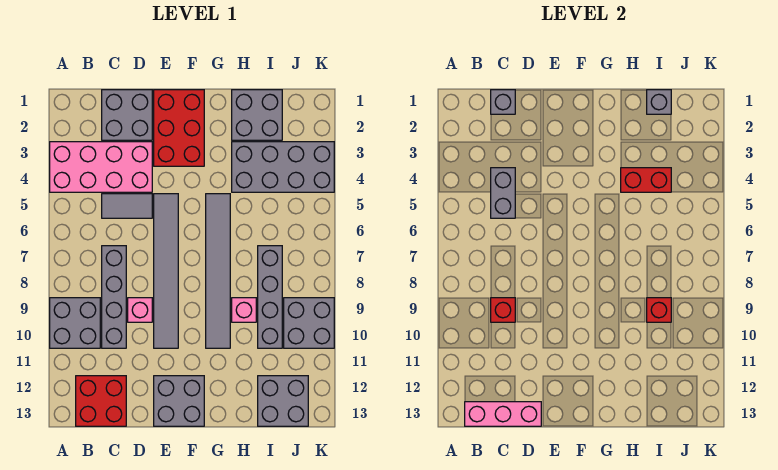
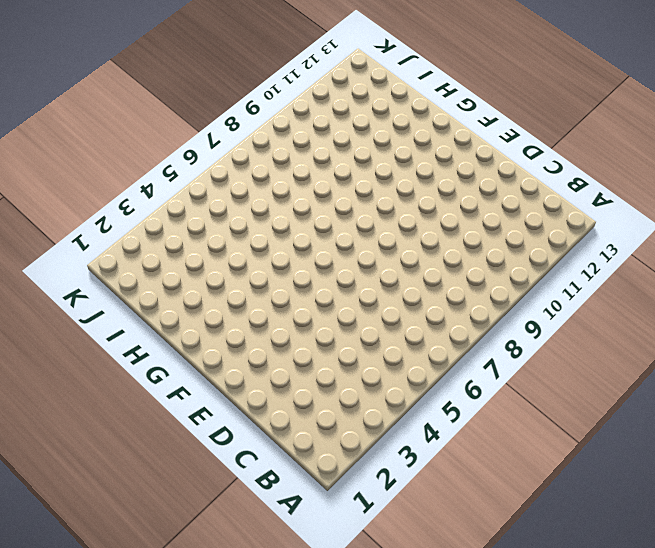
none -> pink brick A3:D4 level 1
none -> grey brick A9:B10 level 1
none -> red brick B12:C13 level 1

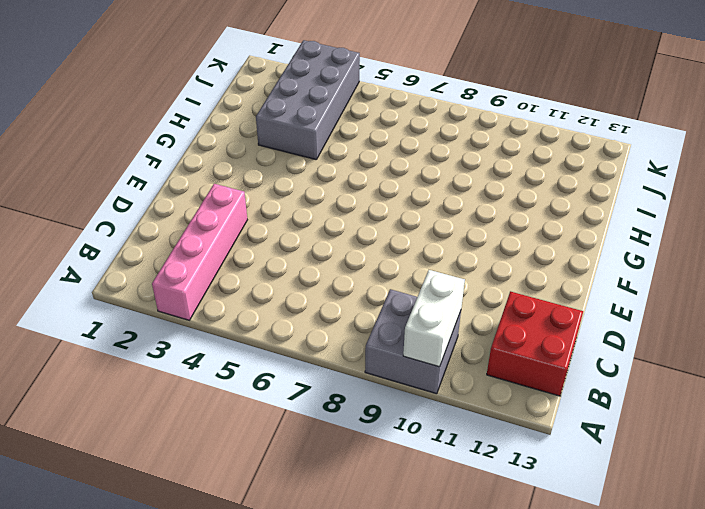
pink brick A3:D3 level 1 -> pink brick A3:D4 level 1
white brick A10:B10 level 2 -> none
none -> grey brick C1:D2 level 1
none -> grey tile C5:D5 level 1
none -> grey brick C7:C10 level 1

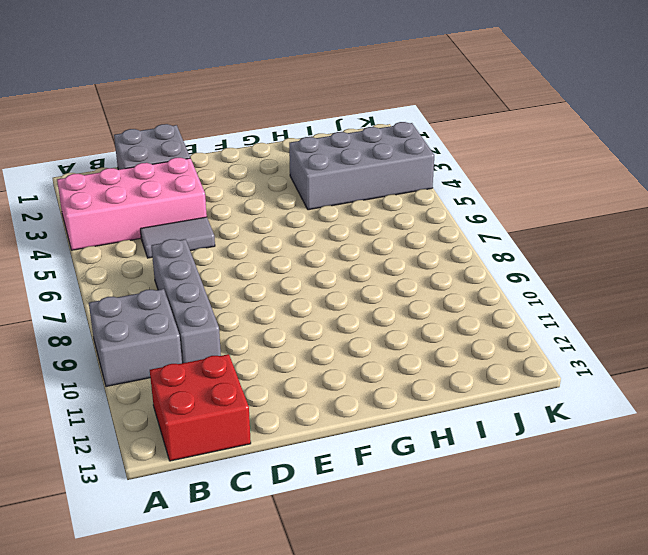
none -> pink brick D9 level 1
none -> red brick E1:F3 level 1
none -> grey tile E5:E10 level 1

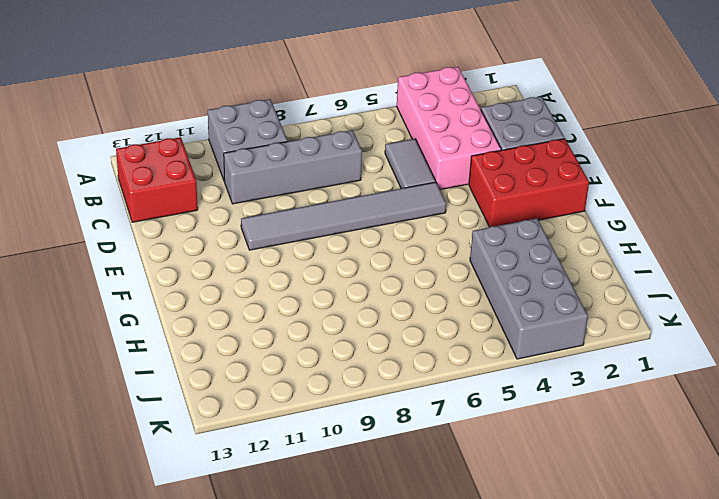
none -> pink brick D9 level 1
none -> grey brick E12:F13 level 1
none -> grey tile G5:G10 level 1

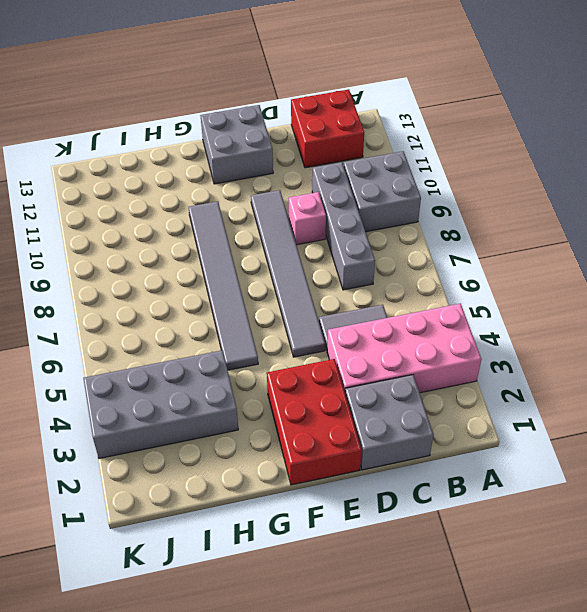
none -> grey brick H1:I2 level 1
none -> pink brick H9 level 1
none -> grey brick I7:I10 level 1

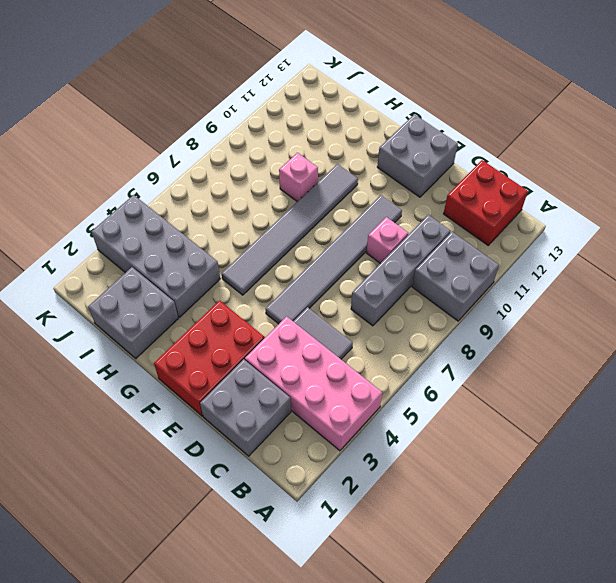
none -> grey brick I7:I10 level 1
none -> grey brick I12:J13 level 1
none -> grey brick J9:K10 level 1

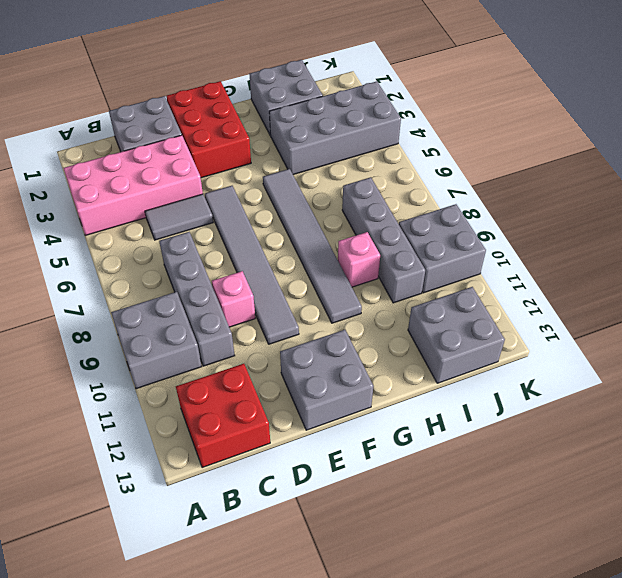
none -> pink brick B13:D13 level 2
none -> grey brick C1 level 2
none -> grey brick C4:C5 level 2

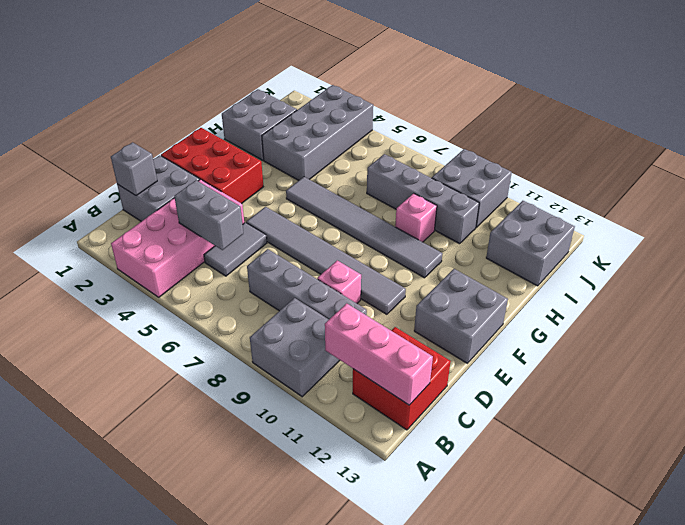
pink brick B11:B13 level 2 -> pink brick B13:D13 level 2
none -> red brick C9 level 2
none -> red brick H4:I4 level 2
none -> grey brick I1 level 2

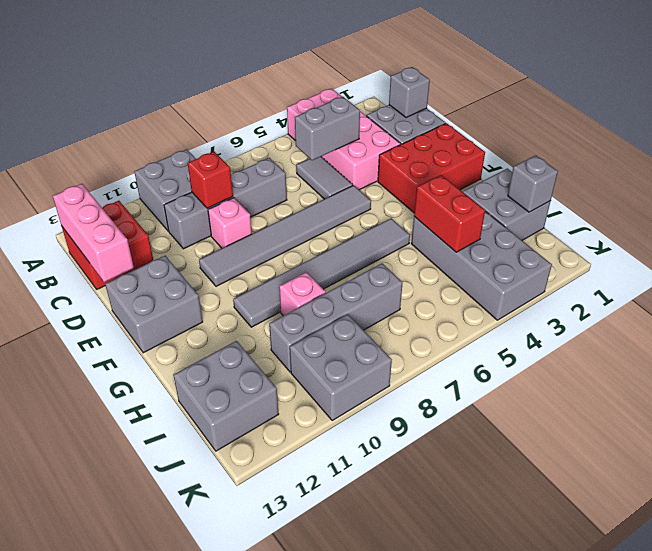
none -> red brick I9 level 2

